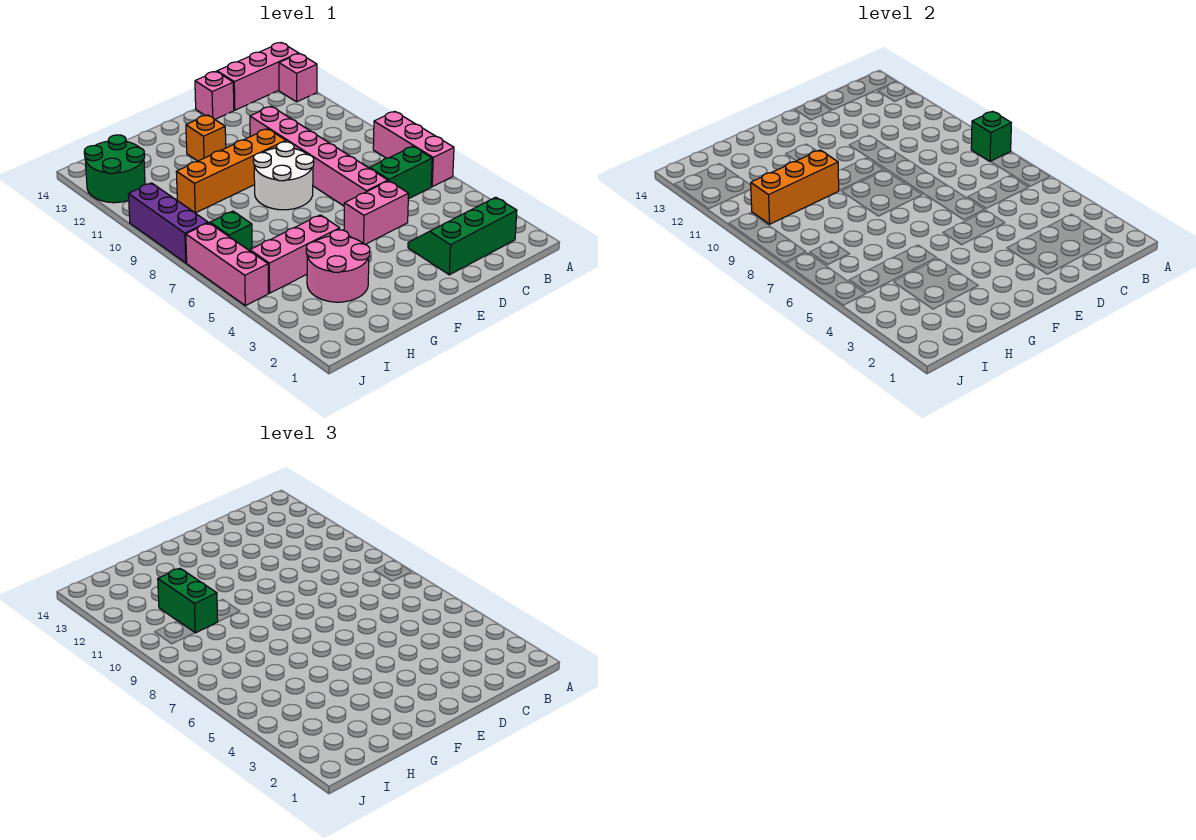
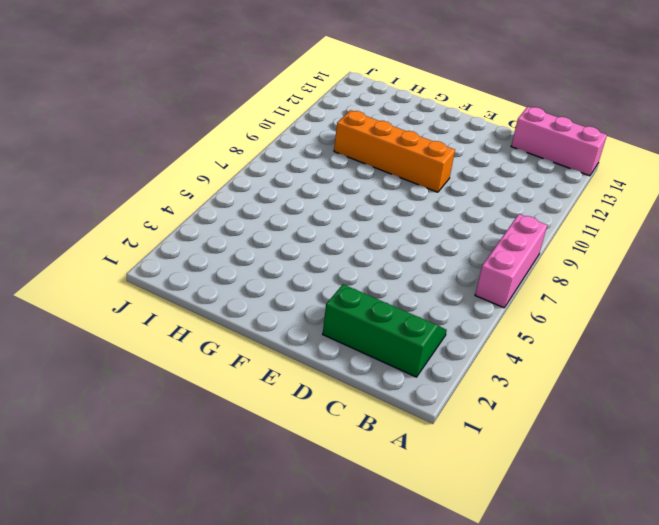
none -> pink brick A13 level 1
none -> green brick B6:C6 level 1
none -> pink brick D5:E5 level 1

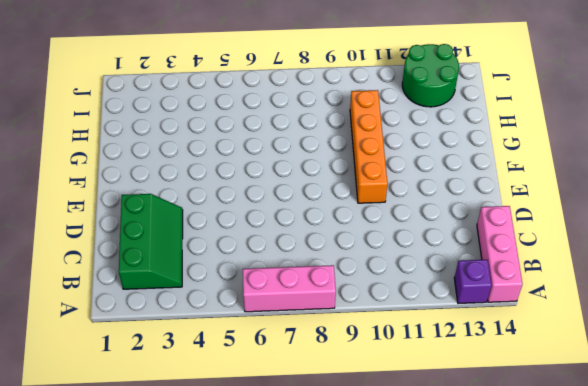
purple brick A13 level 1 -> pink brick A13 level 1
none -> green brick B6:C6 level 1
none -> pink brick D5:E5 level 1
none -> pink brick D6:D11 level 1

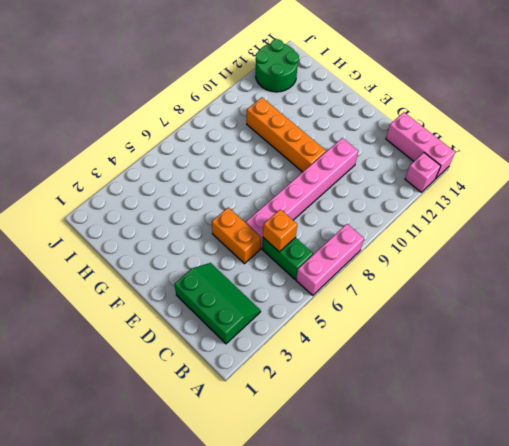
orange brick C6 level 2 -> orange brick F12 level 1
orange brick D5:E5 level 1 -> pink brick D5:E5 level 1
none -> pink brick D14 level 1
none -> white round brick E8:F9 level 1
none -> pink round brick G3:H4 level 1

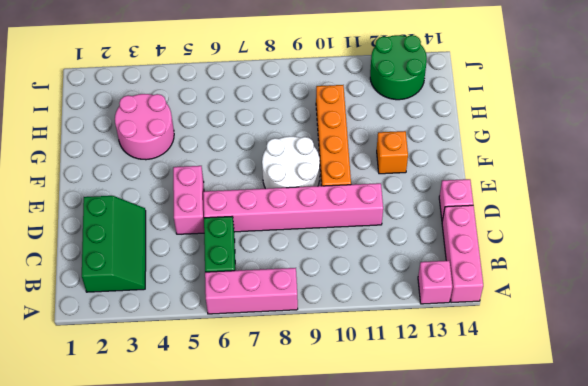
none -> pink brick G5:I5 level 1
none -> green brick I7 level 1
none -> pink brick J5:J7 level 1

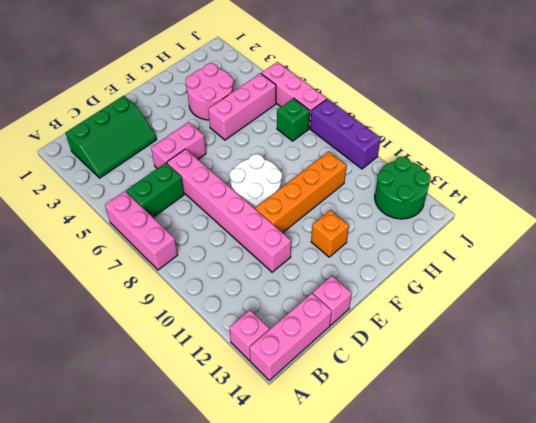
none -> green brick A8 level 2
none -> orange brick G10:I10 level 2
none -> green brick H10:H11 level 3

